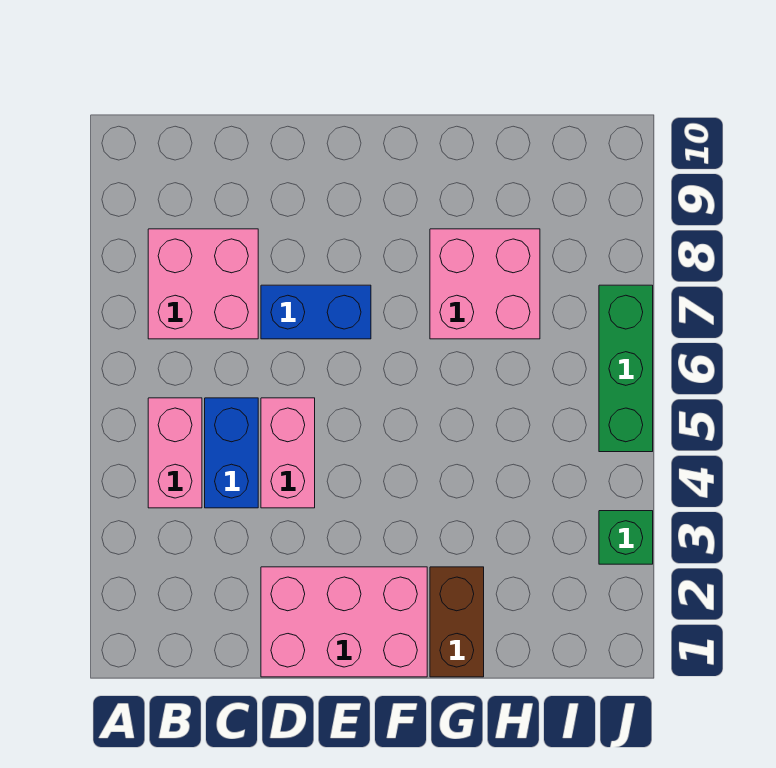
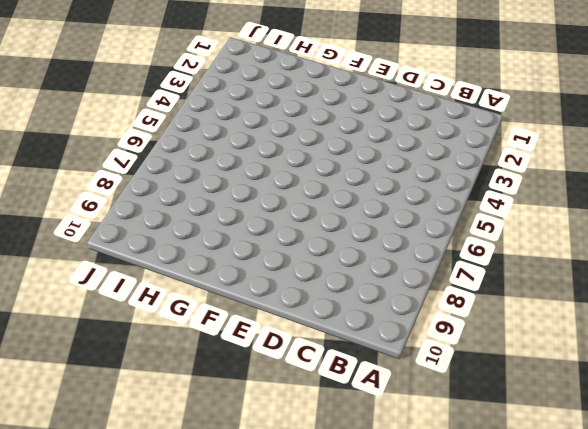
none -> pink brick B4:B5 level 1
none -> pink brick B7:C8 level 1

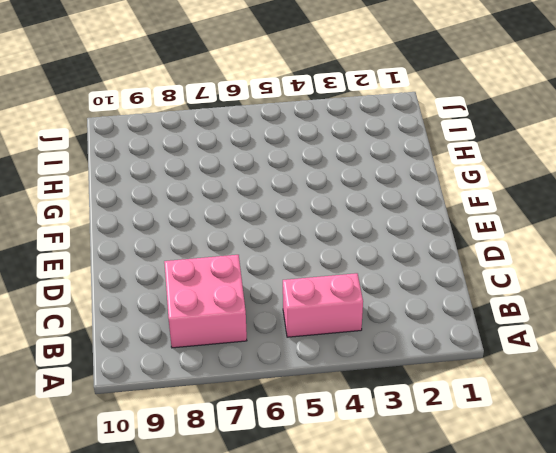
none -> blue brick C4:C5 level 1
none -> pink brick D1:F2 level 1

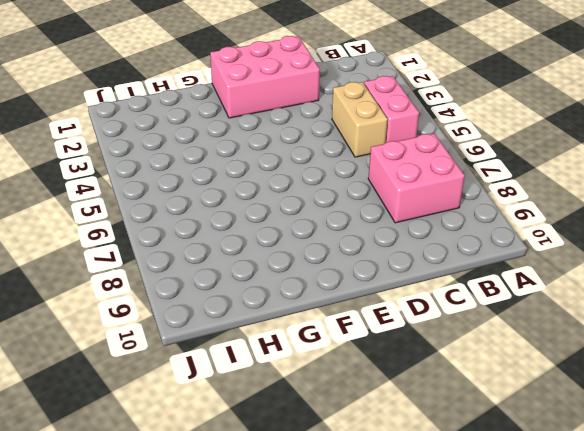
tan brick C4:C5 level 1 -> blue brick C4:C5 level 1
none -> pink brick D4:D5 level 1
none -> blue brick D7:E7 level 1

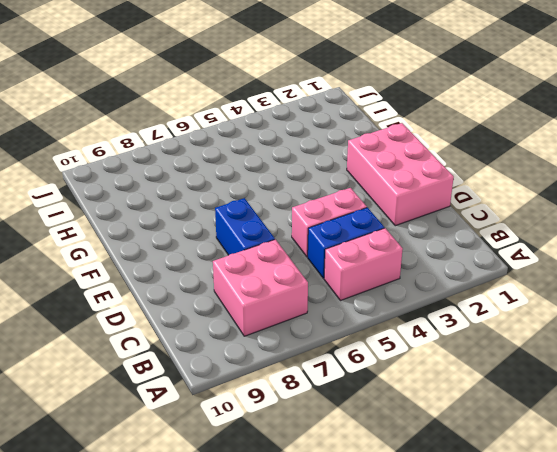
none -> brown brick G1:G2 level 1
none -> pink brick G7:H8 level 1

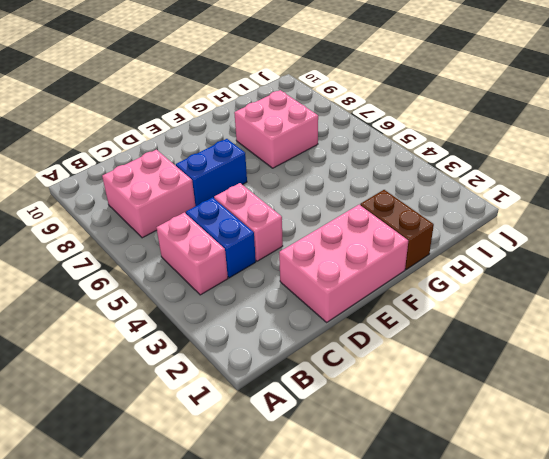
none -> green brick J3 level 1
none -> green brick J5:J7 level 1

